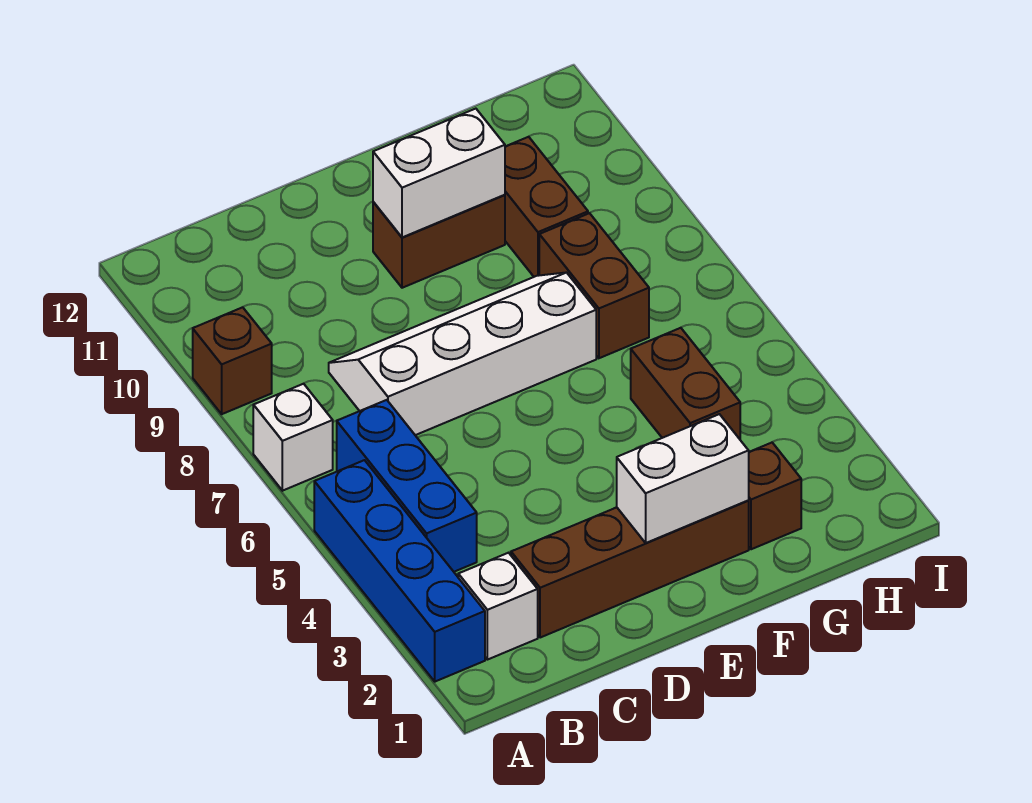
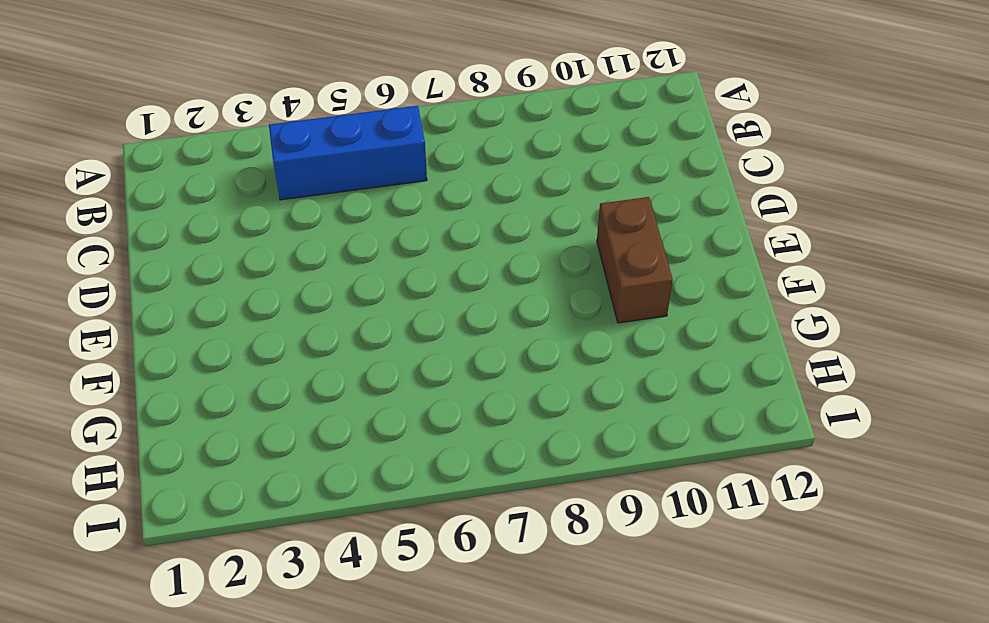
none -> blue brick A2:A5 level 1
none -> white brick A7 level 1
none -> brown brick A9 level 1

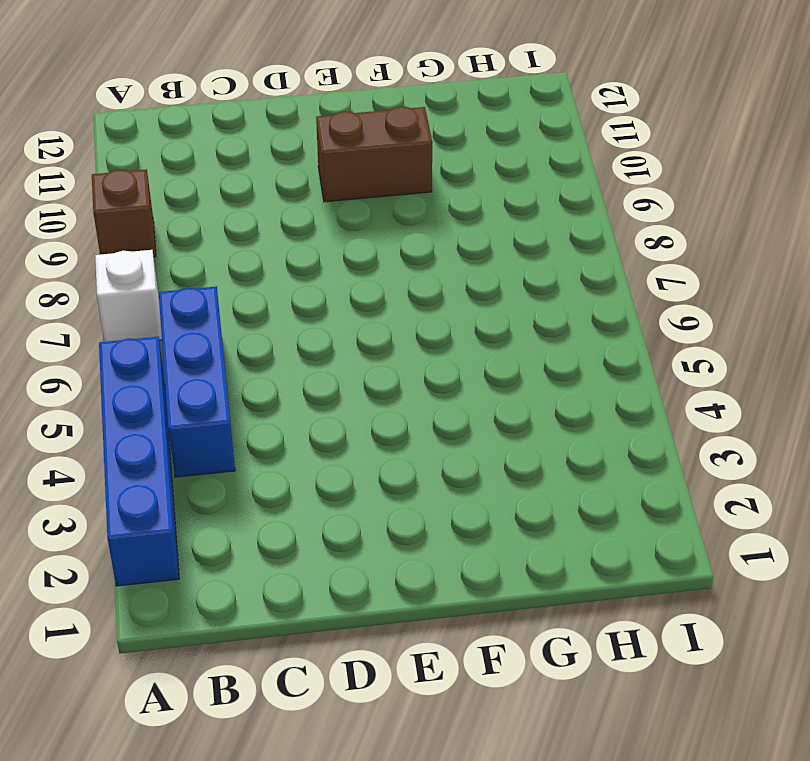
none -> white brick B2 level 1
none -> brown brick C2:F2 level 1
none -> white slope C7:F8 level 1 top 7

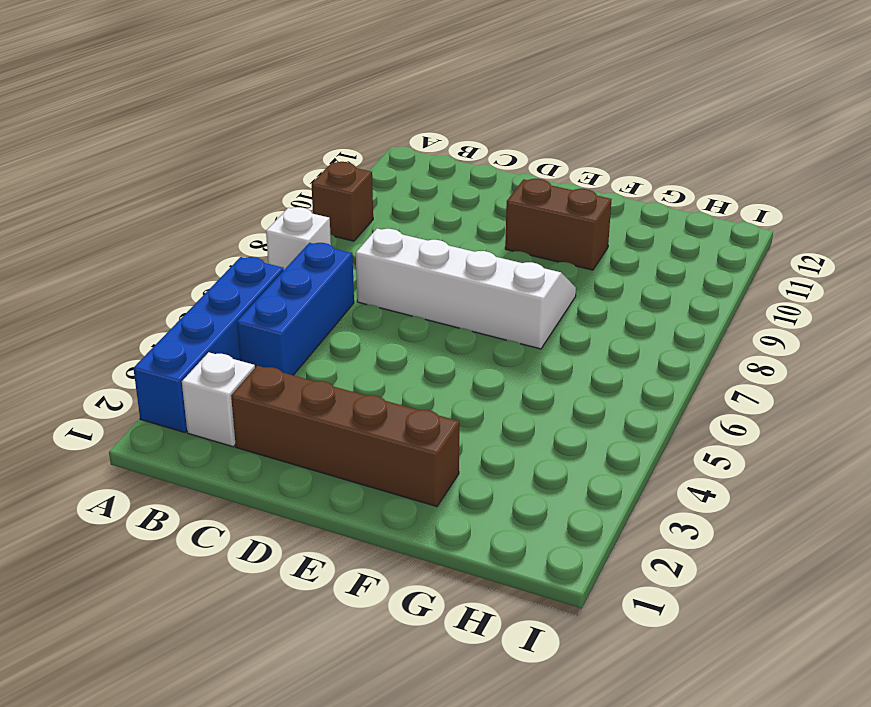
none -> brown brick G2 level 1
none -> brown brick G4:G5 level 1
none -> brown brick G7:G8 level 1

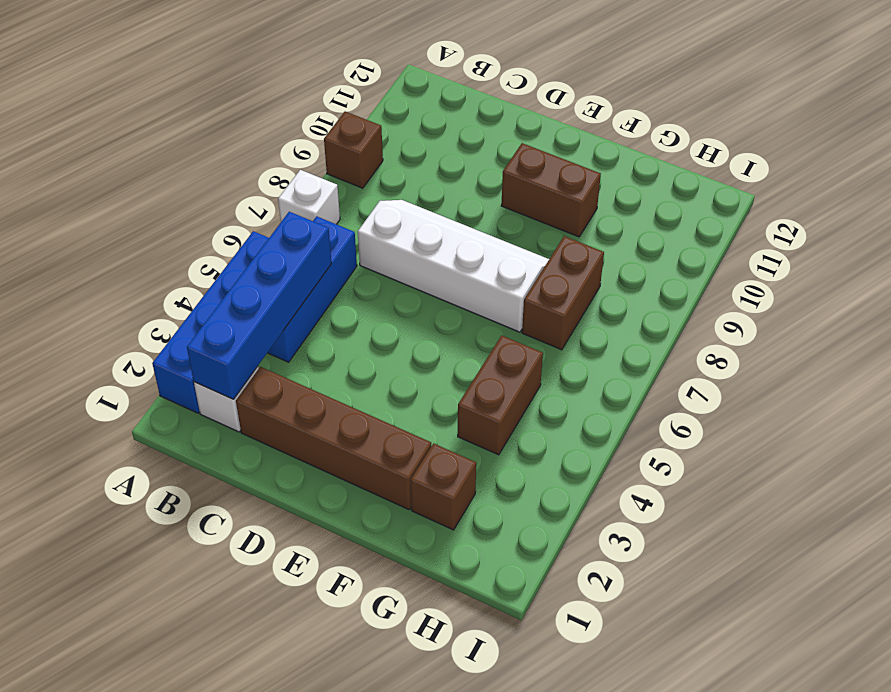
blue brick B2:B5 level 2 -> none
none -> brown brick G9:G10 level 1
none -> white brick E2:F2 level 2
none -> white brick E10:F10 level 2

